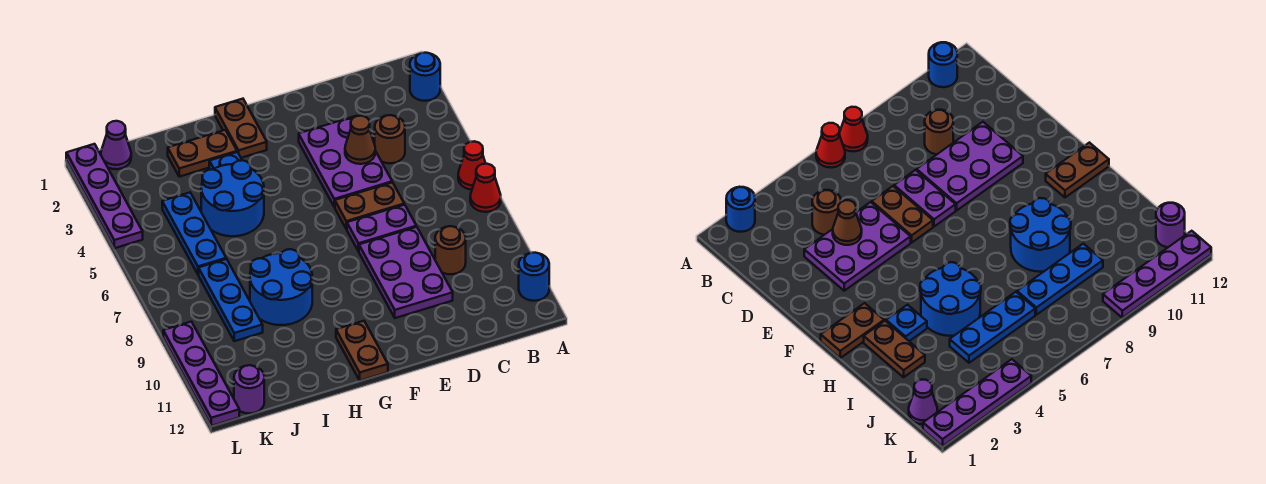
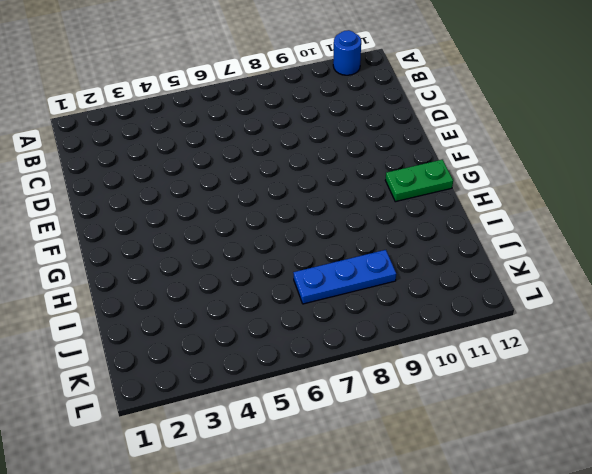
green plate G11:G12 level 1 -> brown plate G11:G12 level 1
none -> blue round brick A2 level 1
none -> red cone A6 level 1
none -> red cone A7 level 1

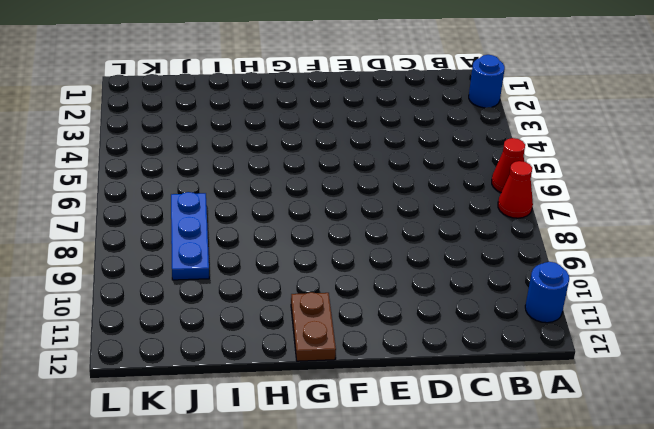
none -> brown round brick C4 level 1
none -> brown round brick C9 level 1
none -> purple plate D3:E5 level 1

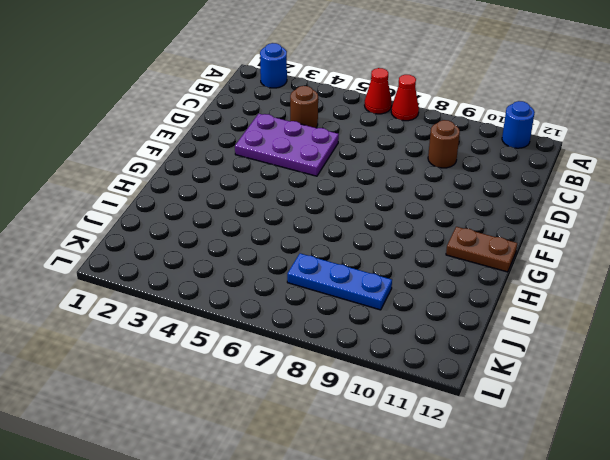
none -> brown plate D6:E6 level 1
none -> purple plate D7:E7 level 1
none -> purple plate D8:E10 level 1

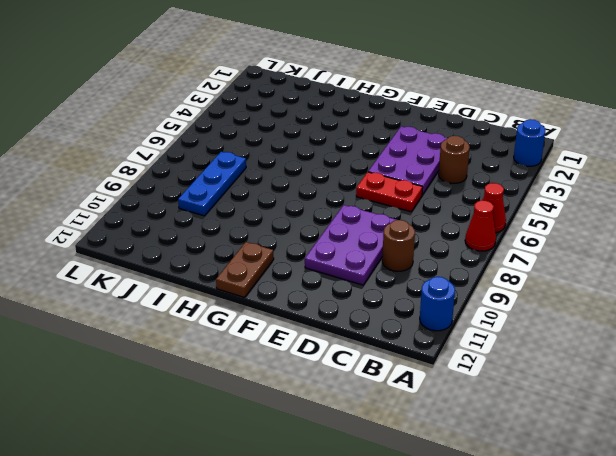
red plate D6:E6 level 1 -> brown plate D6:E6 level 1
none -> purple plate D7:E7 level 1
none -> brown plate G1:G2 level 1
none -> brown plate H2:I2 level 1

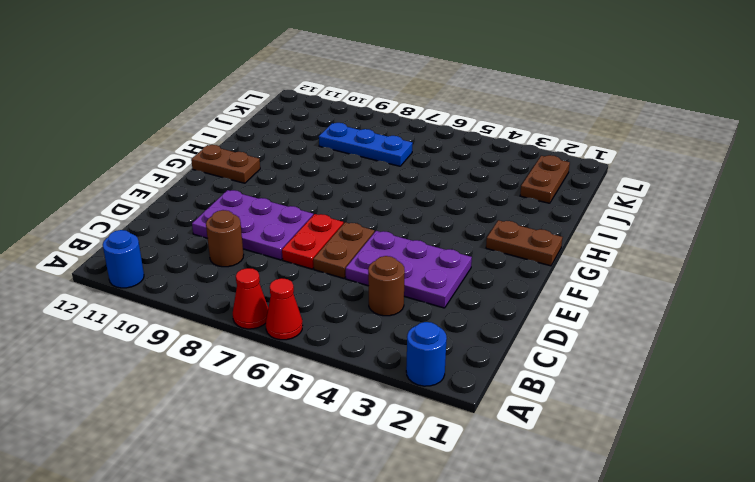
red plate D7:E7 level 1 -> purple plate D7:E7 level 1
brown plate J2:K2 level 1 -> brown plate H2:I2 level 1
none -> blue plate H3 level 1
none -> blue round brick H4:I5 level 1
none -> blue round brick H8:I9 level 1

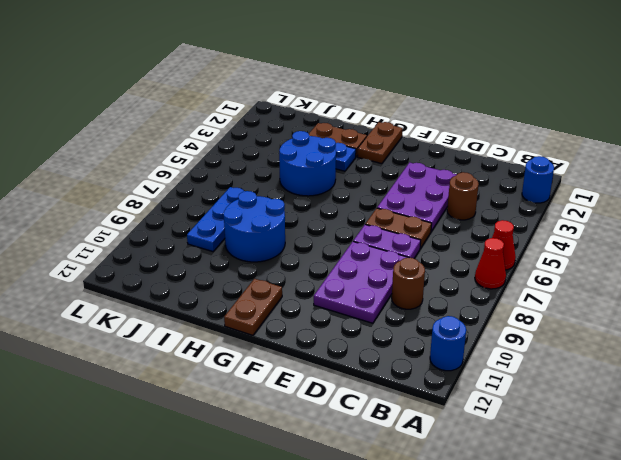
none -> blue plate J4:J6 level 1
none -> purple cone K1 level 1
none -> purple round brick K12 level 1

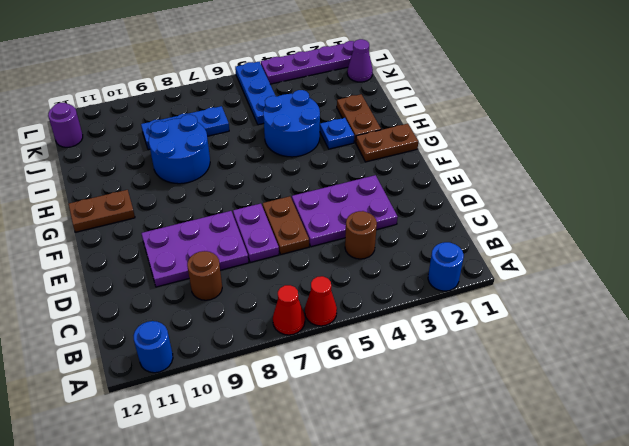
blue plate J5:L5 level 1 -> blue plate J4:J6 level 1
none -> purple plate L9:L12 level 1
none -> brown cone D4 level 2

